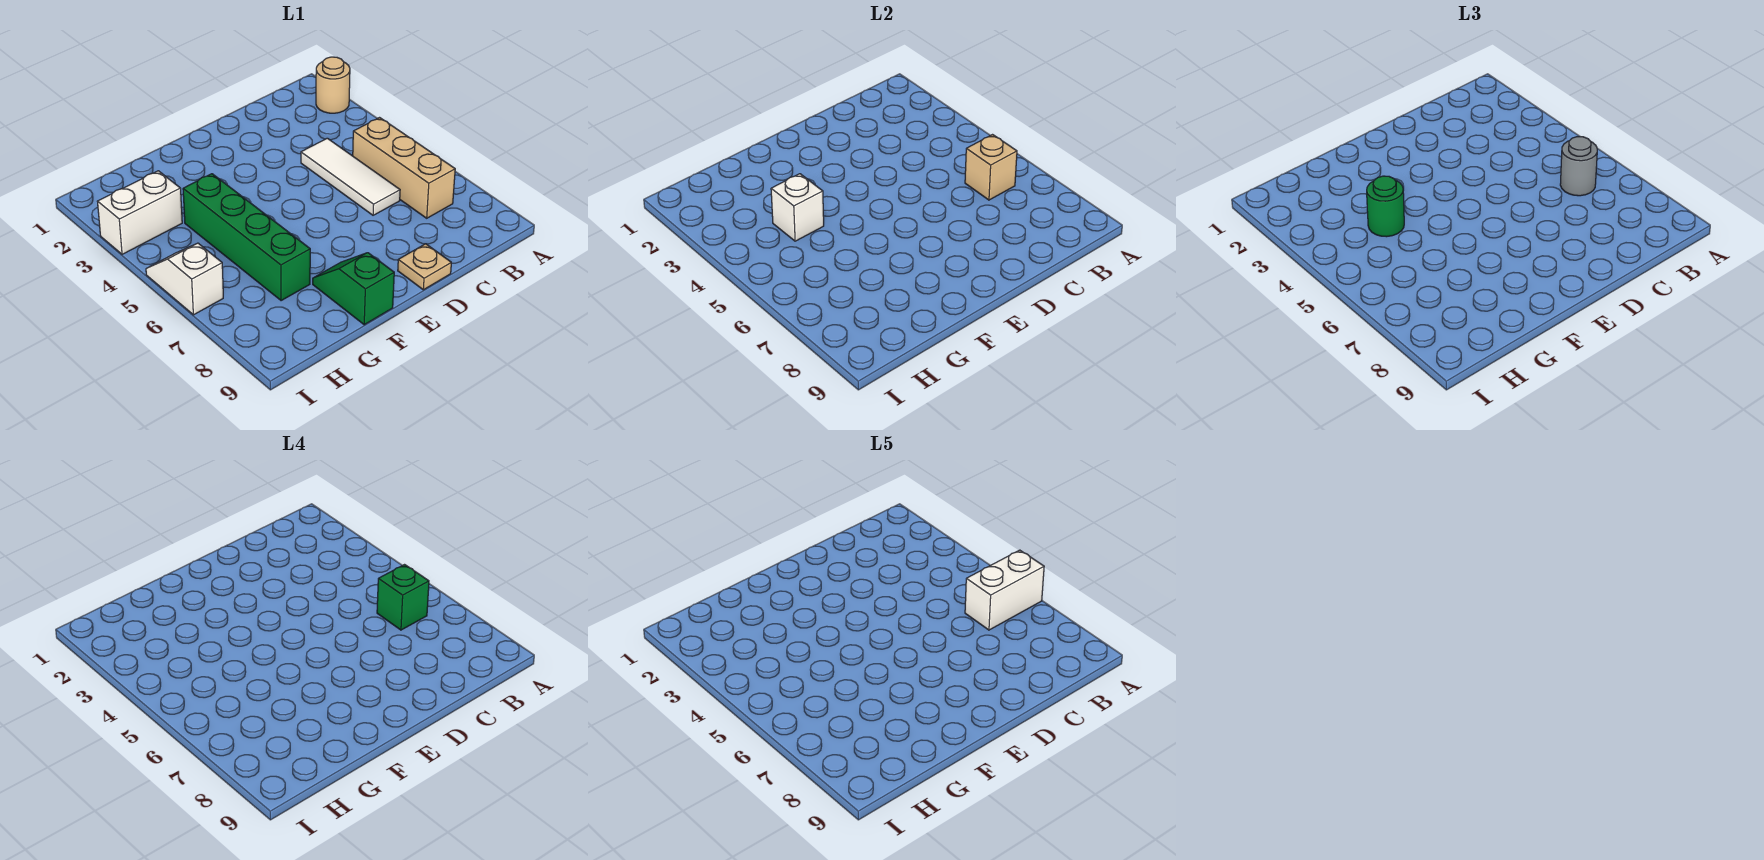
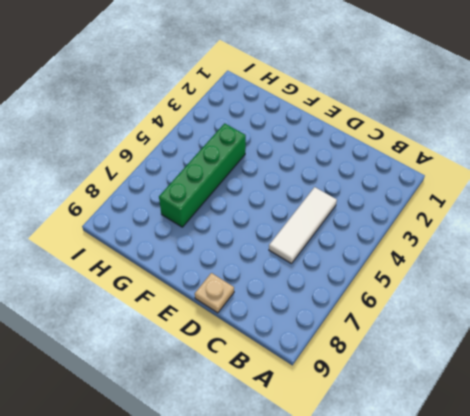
none -> tan round brick A2 level 1
none -> tan brick B5:B7 level 1
none -> green slope F8:F9 level 1 top 9

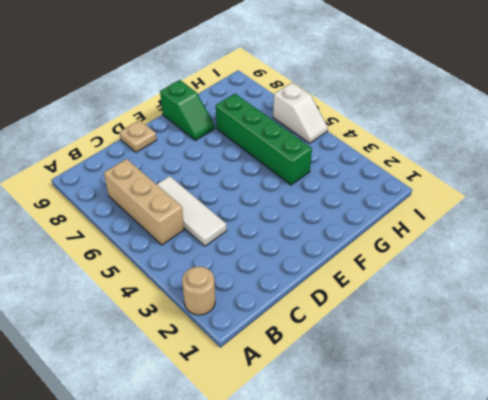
none -> white brick H3:I3 level 1
none -> tan brick B6 level 2
none -> white brick G4 level 2

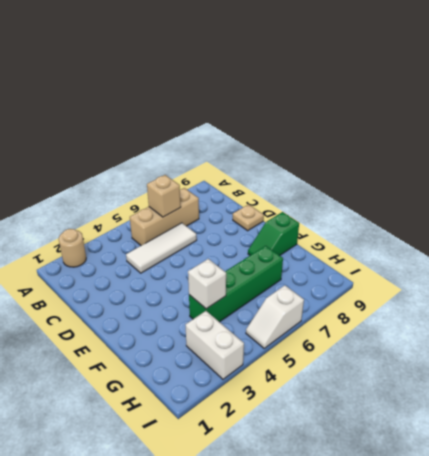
none -> grey round brick B6 level 3
none -> green round brick G4 level 3
none -> green brick B6 level 4

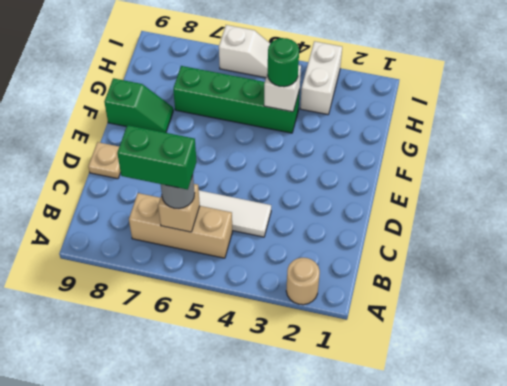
green brick B6:B7 level 4 -> green brick B6 level 4
none -> white brick A6:B6 level 5

